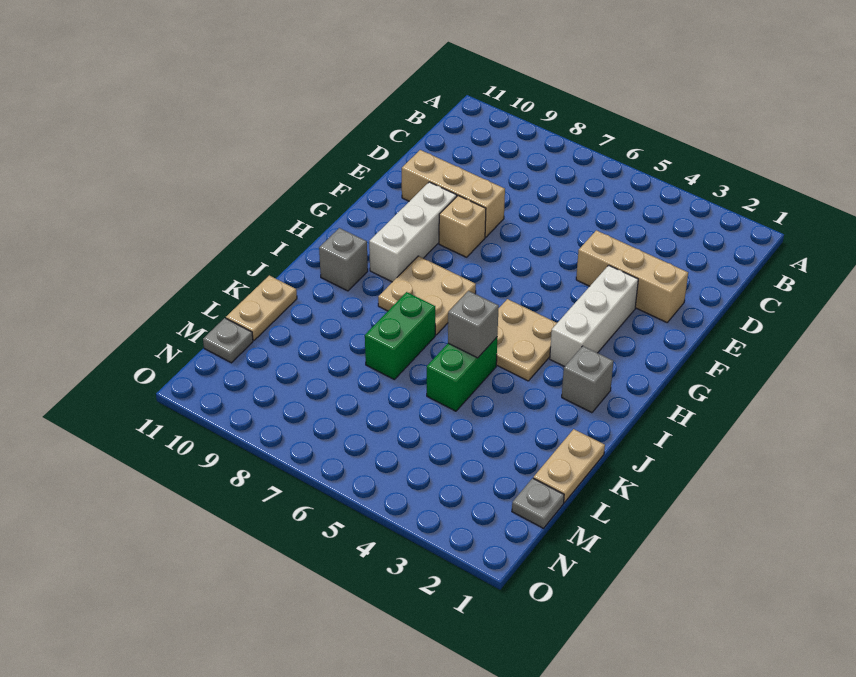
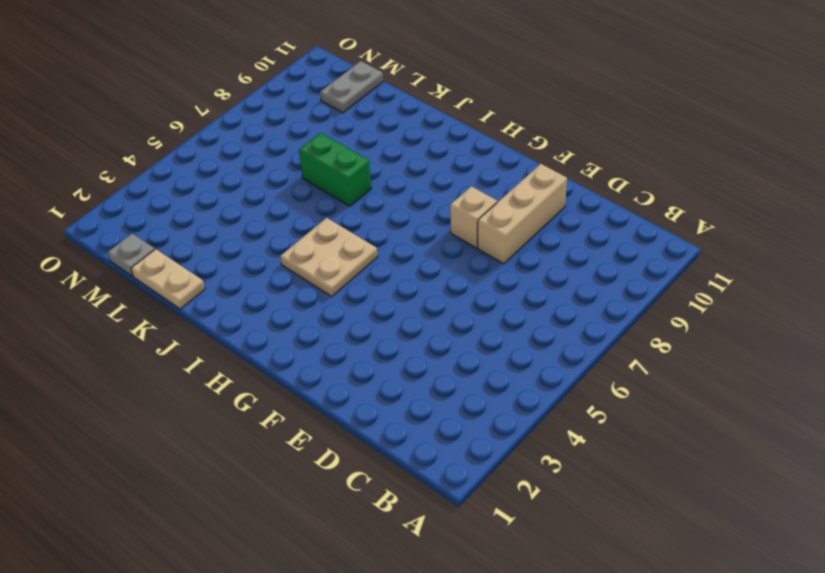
grey plate M10:M11 level 1 -> grey plate M11 level 1
none -> tan brick E2:E4 level 1
none -> white brick F3:H3 level 1
none -> white brick F9:H9 level 1

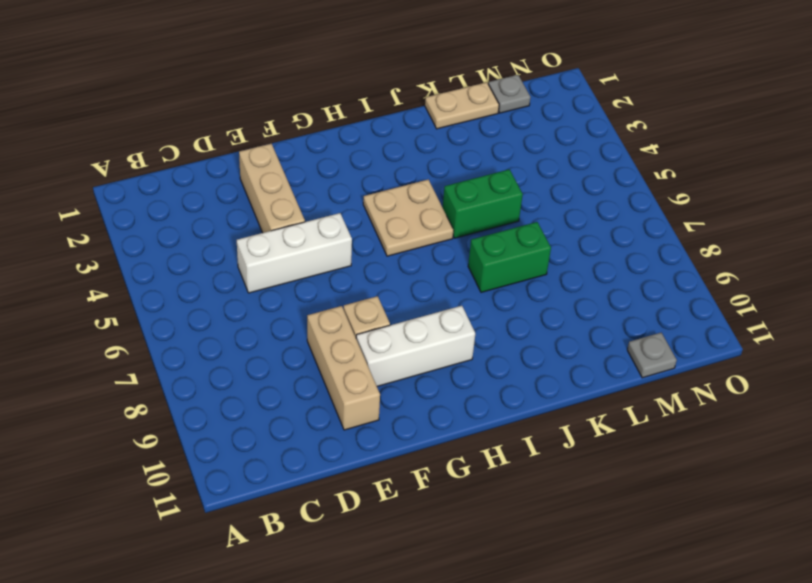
white brick D5:F5 level 1 -> white brick F3:H3 level 1
none -> tan plate H7:I8 level 1
none -> grey brick I2 level 1
none -> grey brick I10 level 1

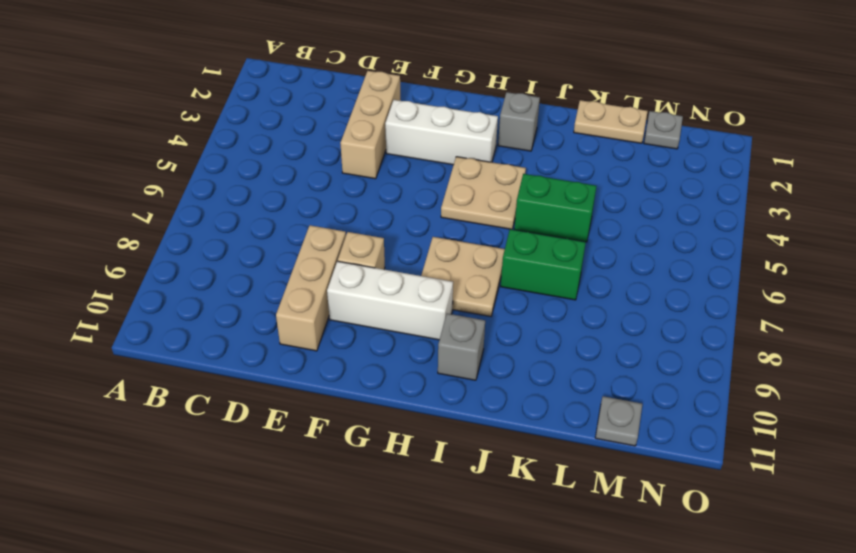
none -> tan plate K11:L11 level 1
none -> grey brick J5 level 2

